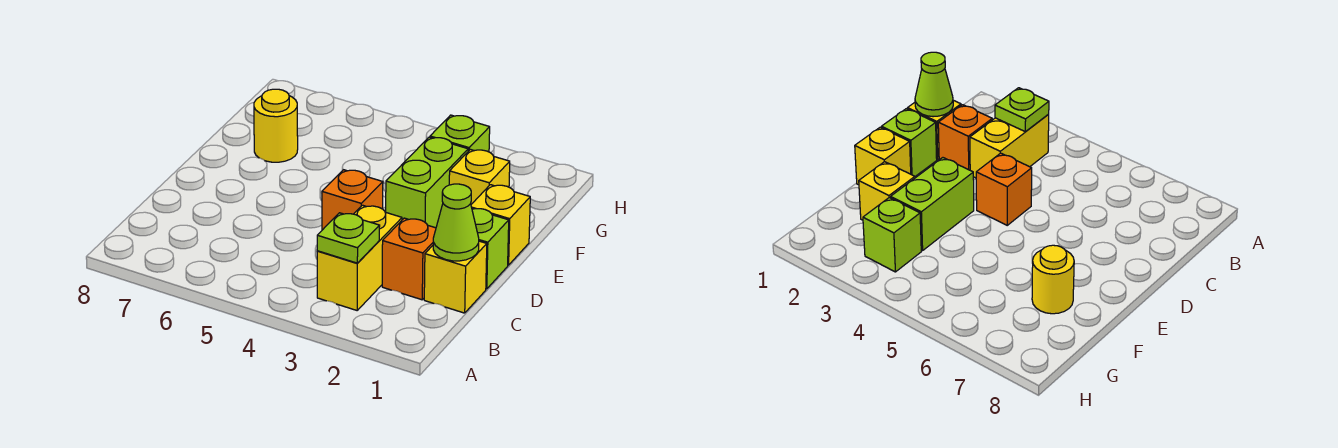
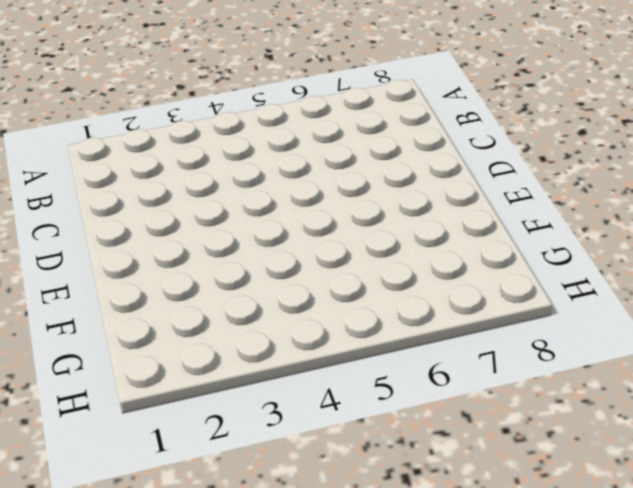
none -> yellow brick B3:C3 level 1
none -> yellow brick C1 level 1
none -> orange brick C2 level 1

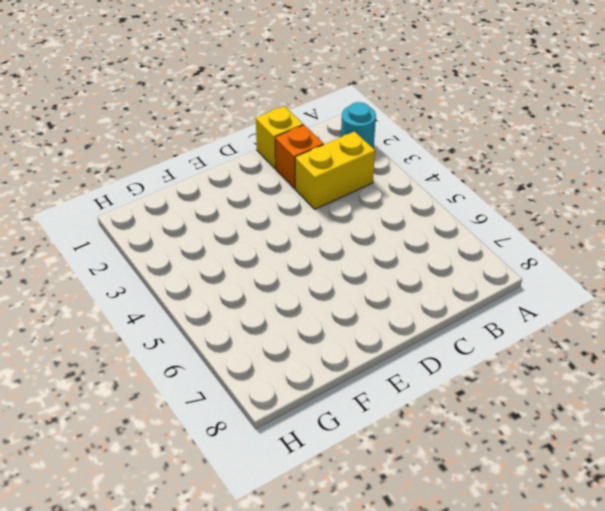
cyan round brick A2 level 1 -> none
none -> lime brick D1 level 1
none -> orange brick D4 level 1
none -> yellow brick E1 level 1

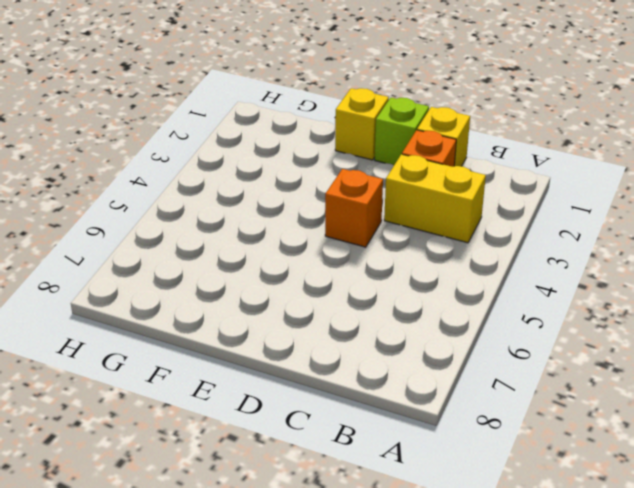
none -> lime brick E3:F3 level 1
none -> yellow brick F2 level 1
none -> yellow round brick F7 level 1

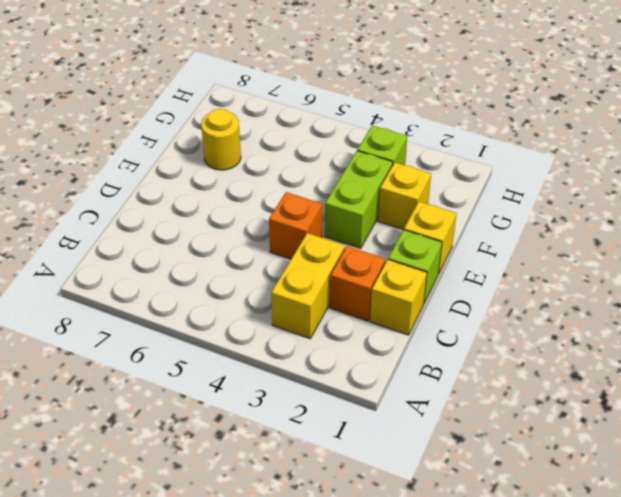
none -> lime plate B3 level 2
none -> lime cone C1 level 2

